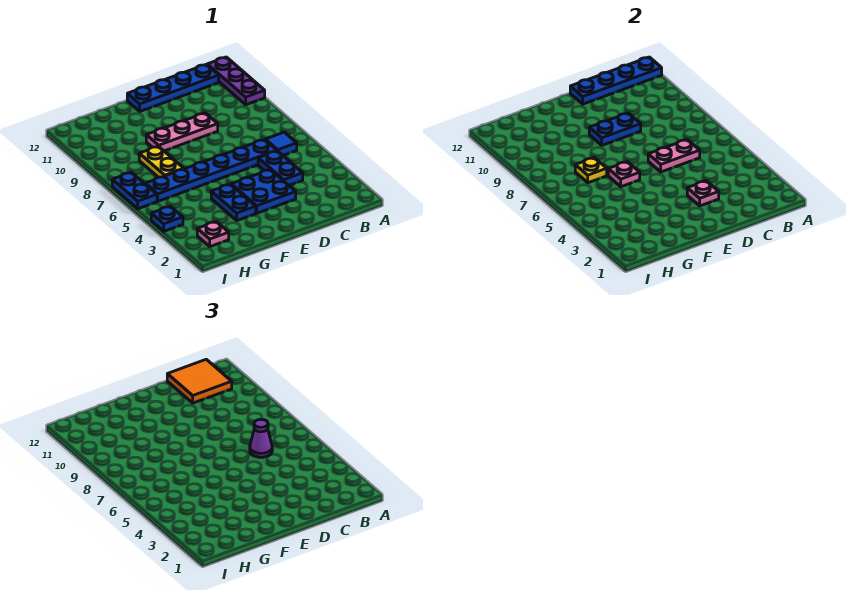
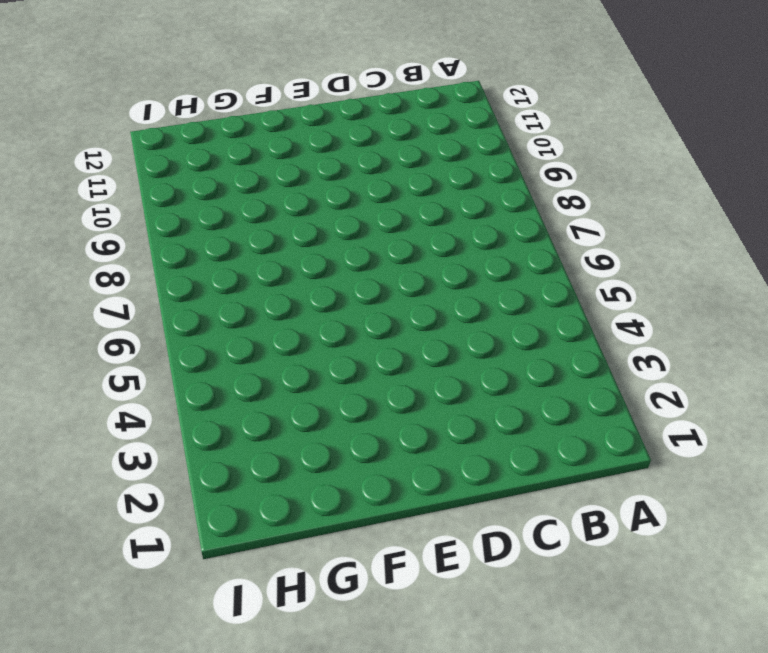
none -> purple plate A10:A12 level 1
none -> blue tile B6 level 1
none -> blue plate B12:E12 level 1

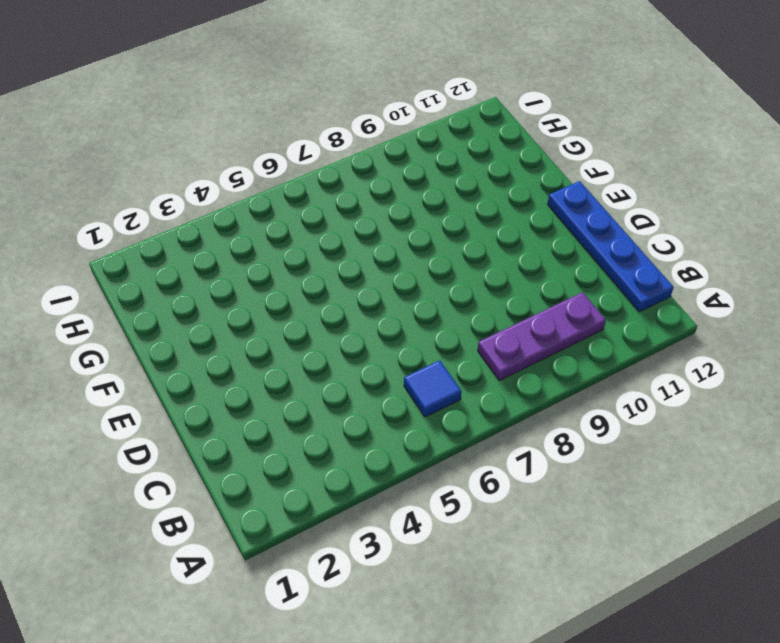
purple plate B8:B10 level 1 -> purple plate A10:A12 level 1
none -> blue plate C4:C5 level 1
none -> blue plate C6:H6 level 1
none -> blue plate D3:E4 level 1

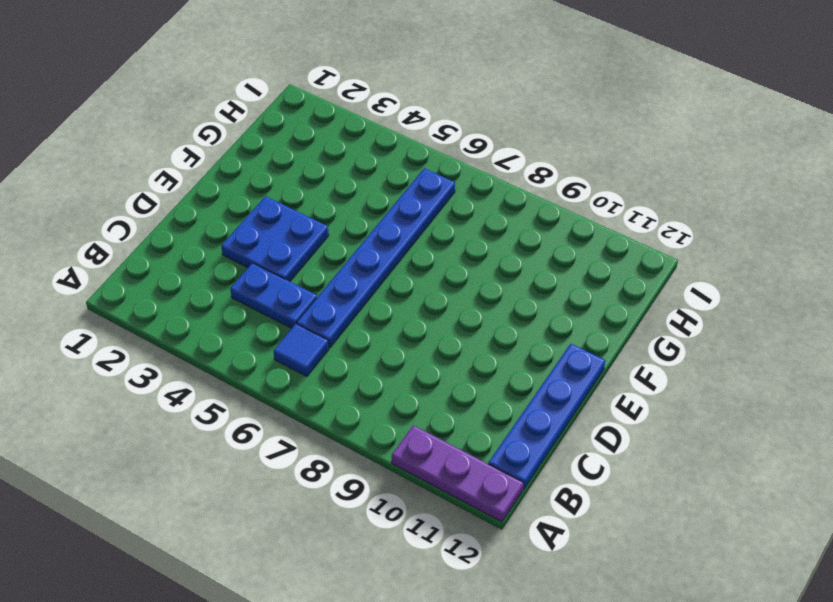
none -> pink plate D9:F9 level 1
none -> blue plate F3:F4 level 1
none -> yellow plate G7:G8 level 1

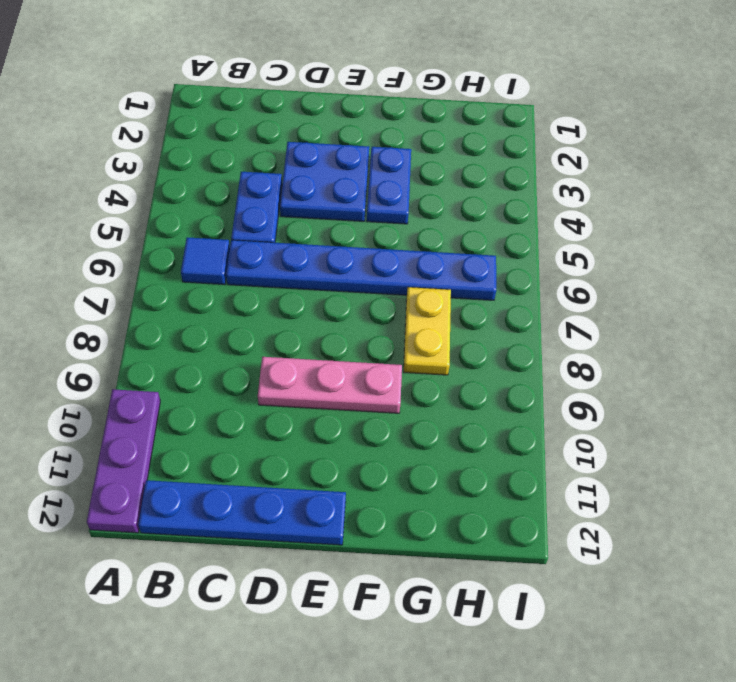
none -> pink plate H2 level 1
none -> blue plate I4 level 1
none -> blue plate I6:I7 level 1

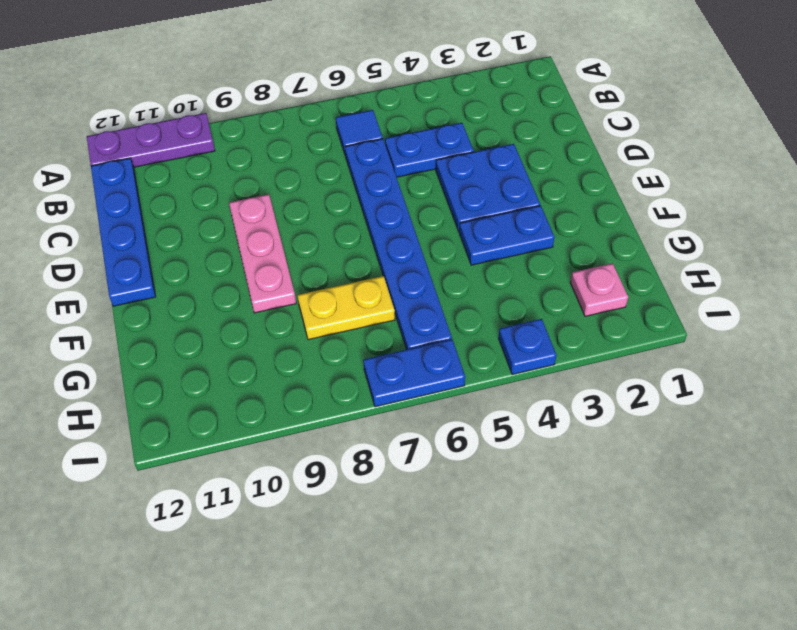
none -> blue plate A12:D12 level 2
none -> pink plate C6:D6 level 2
none -> pink plate D3 level 2

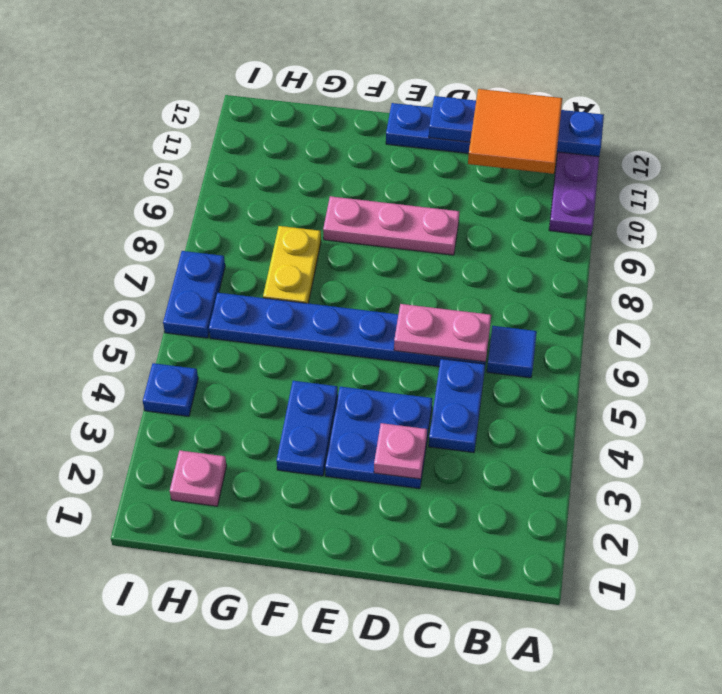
none -> blue plate D9:E9 level 2
none -> pink plate F6 level 2
none -> yellow plate G7 level 2

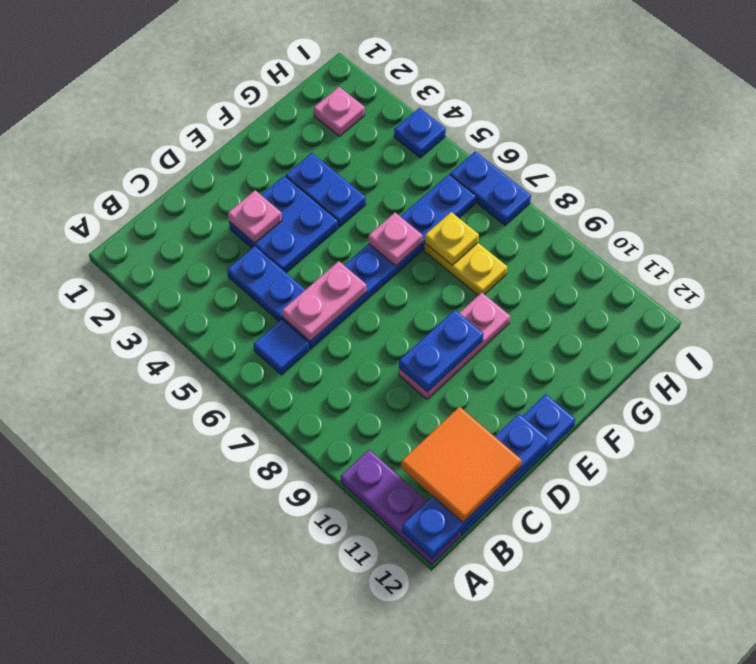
none -> purple cone C6 level 3

